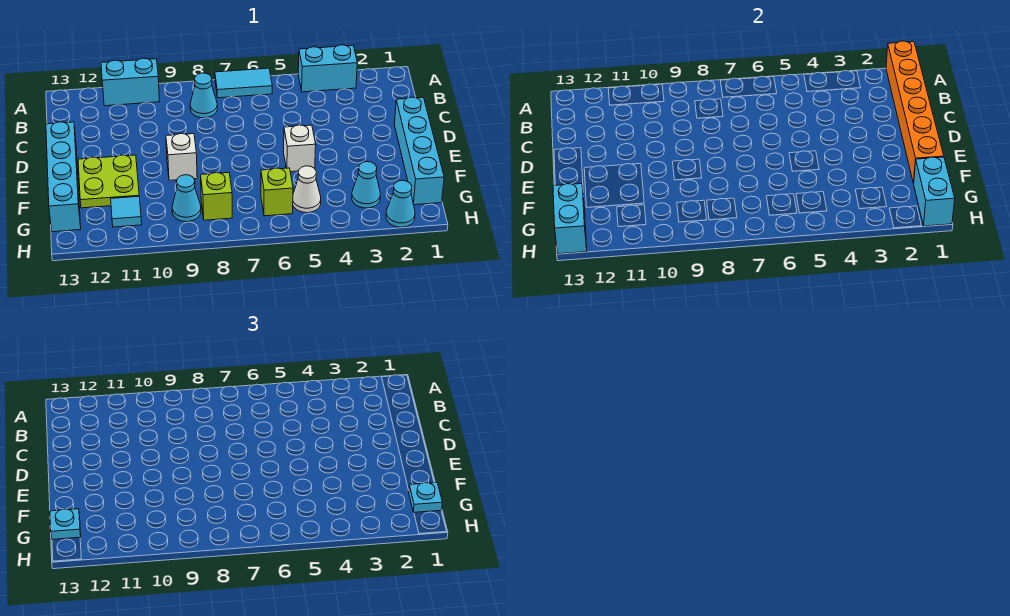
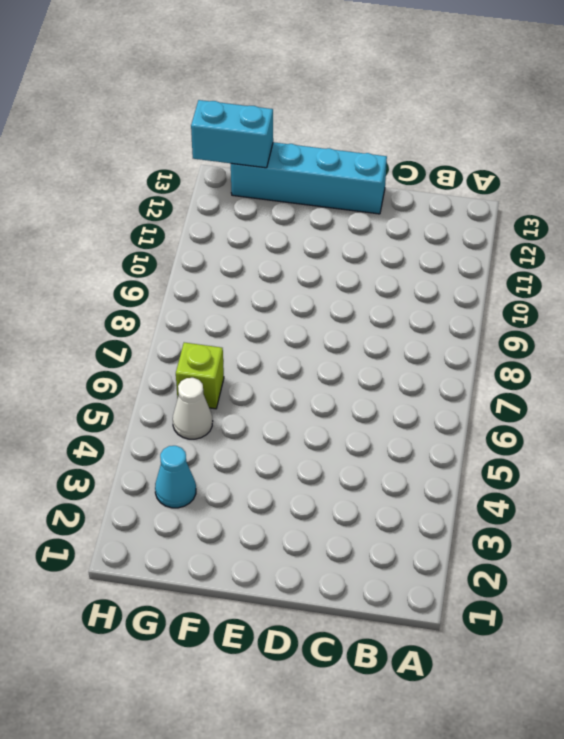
none -> cyan brick A3:A4 level 1
none -> cyan tile A6:A7 level 1
none -> cyan brick A10:A11 level 1

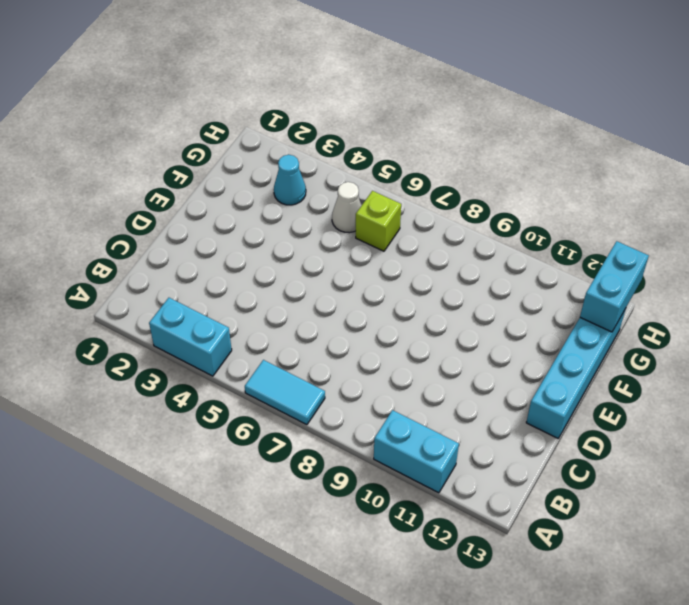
none -> cyan cone B8 level 1
none -> cyan brick D1:G1 level 1
none -> white brick E5 level 1

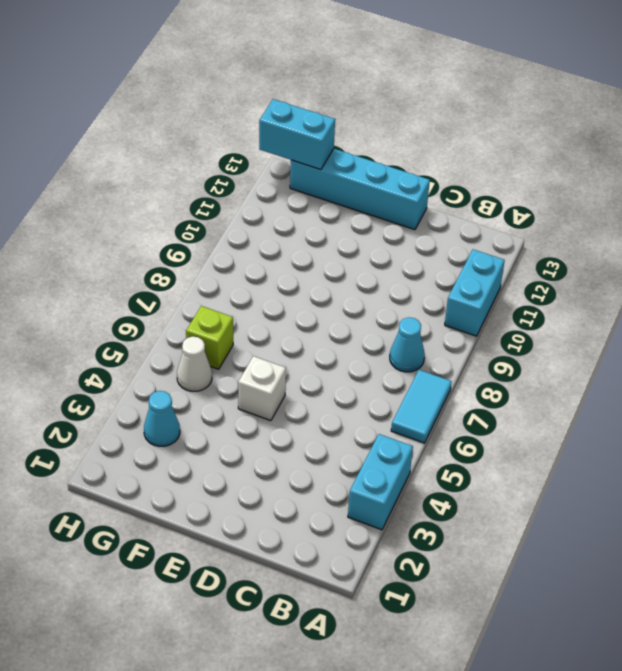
none -> cyan brick D1:G1 level 1
none -> white brick E9 level 1
none -> lime plate E11:F12 level 1

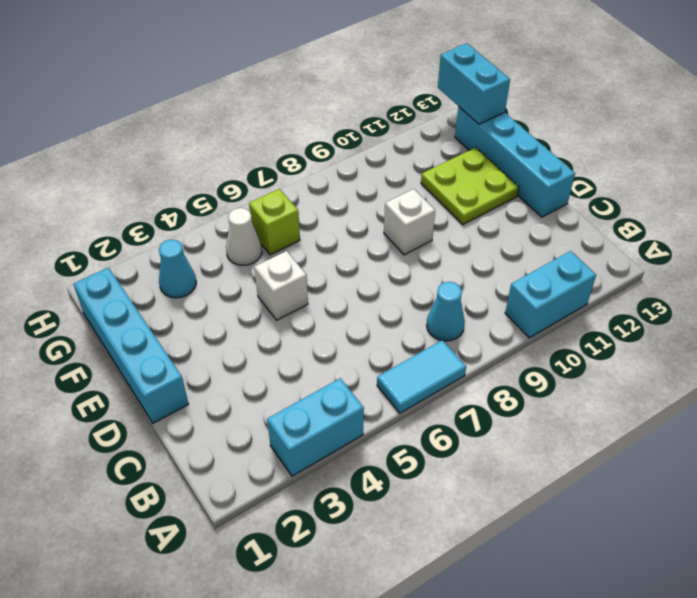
none -> lime brick G8 level 1
none -> cyan cone G9 level 1
none -> cyan tile G11 level 1

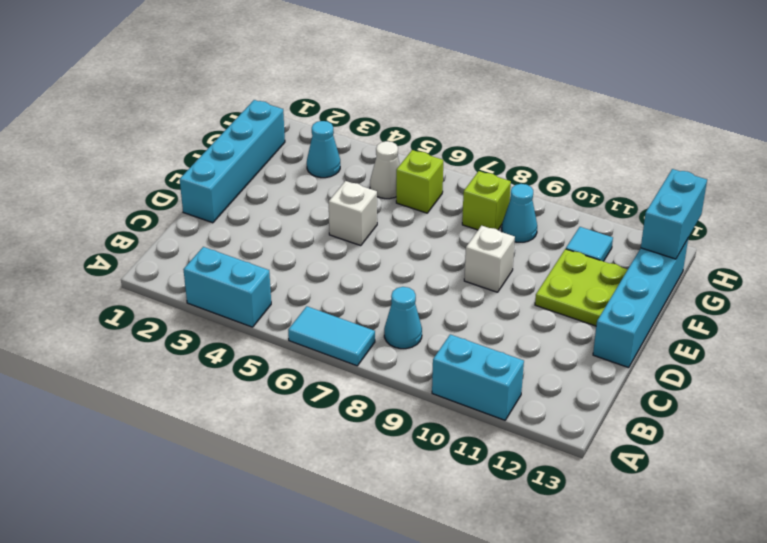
none -> cyan cone H2 level 1
none -> orange brick A1:F1 level 2
none -> cyan brick G1:H1 level 2

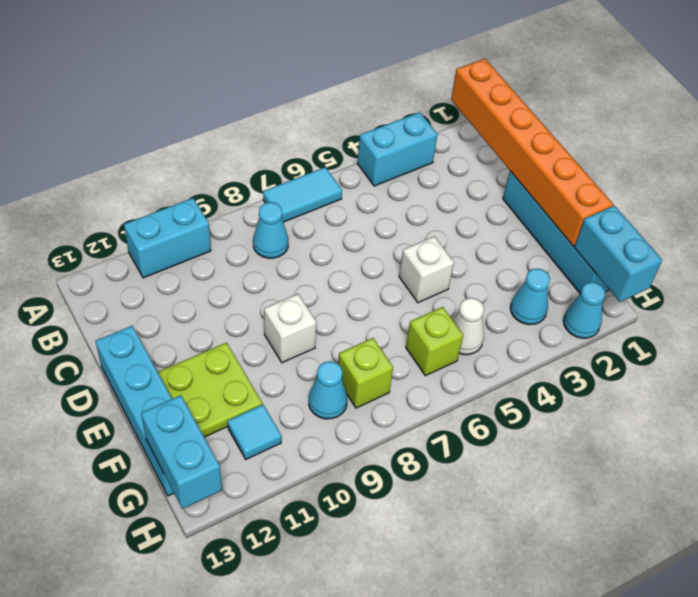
none -> cyan plate G1 level 3
none -> cyan plate G13 level 3

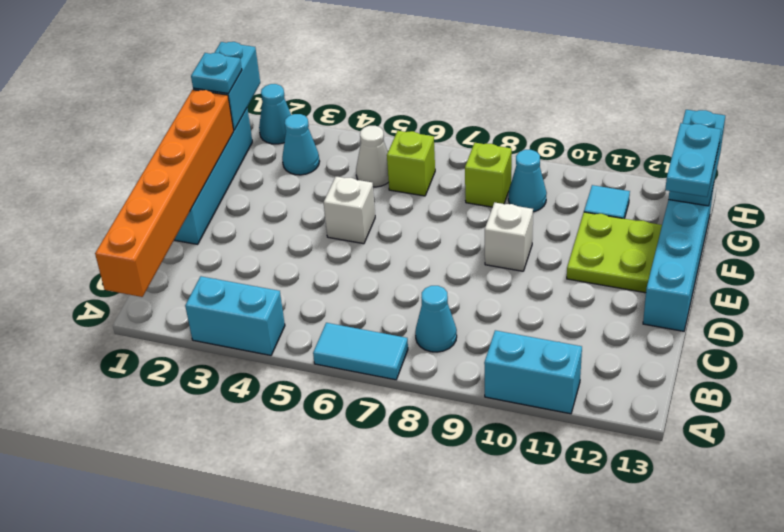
cyan plate F13:G13 level 3 -> cyan plate G13 level 3

